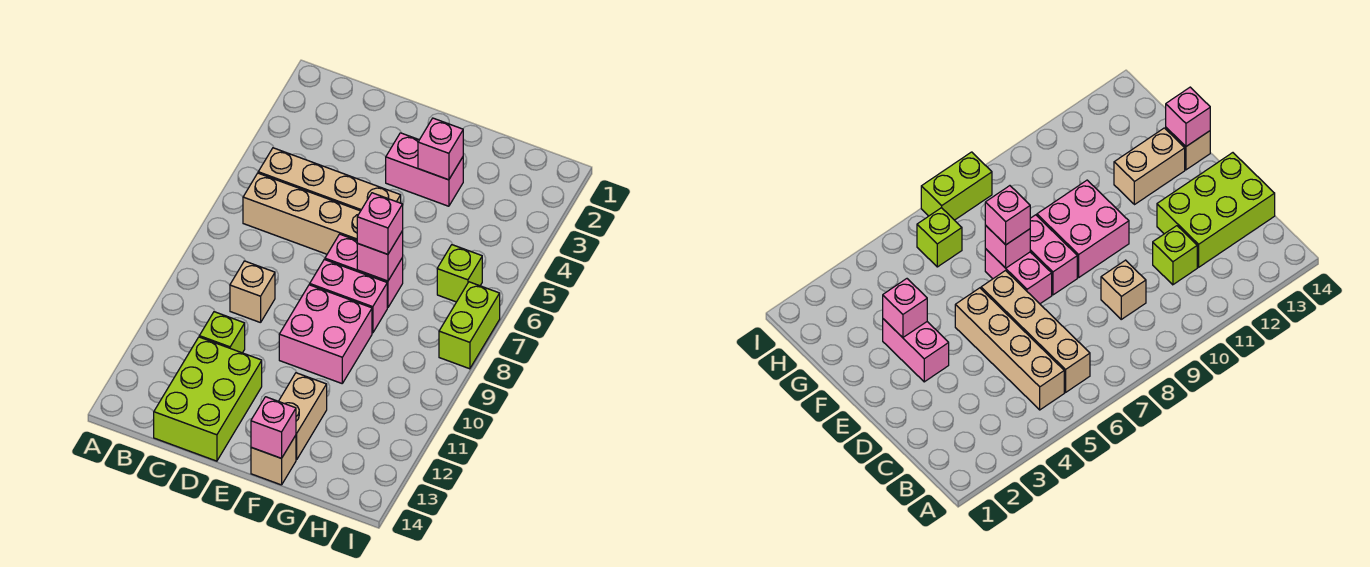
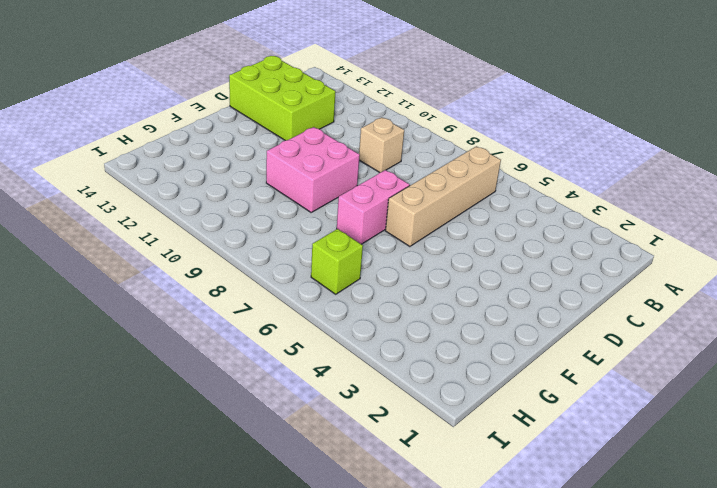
none -> tan brick B5:E5 level 1
none -> lime brick C11 level 1
none -> pink brick E3:F3 level 1

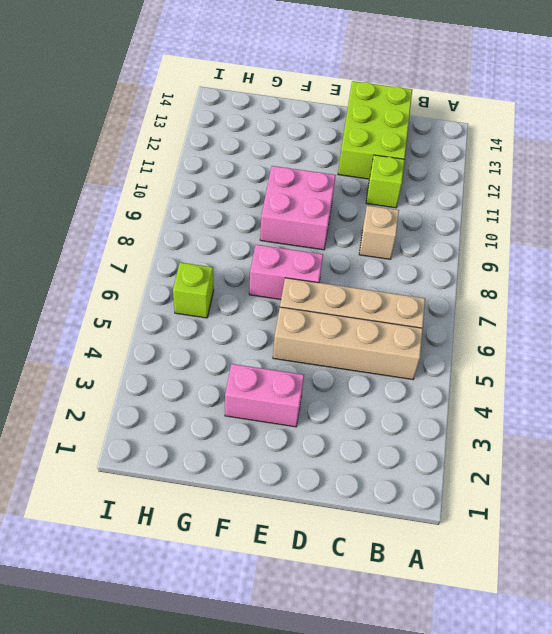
none -> pink brick E8:F8 level 1
none -> tan brick F12:F13 level 1
none -> tan brick F14 level 1

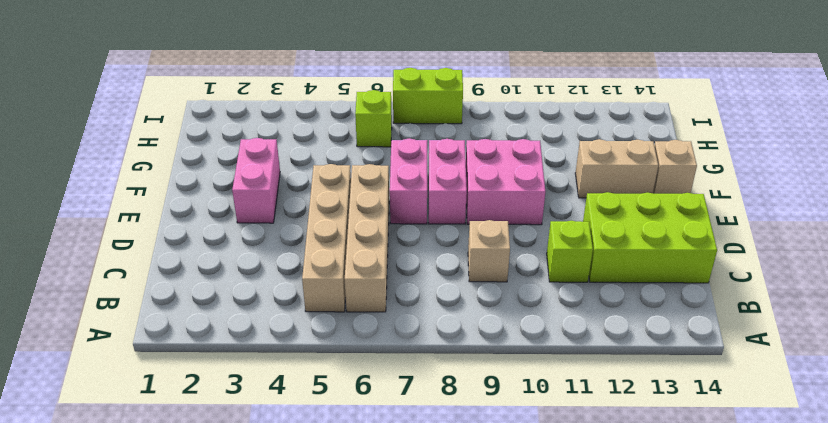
none -> pink brick F3 level 2
none -> pink brick F7 level 2
none -> pink brick F14 level 2

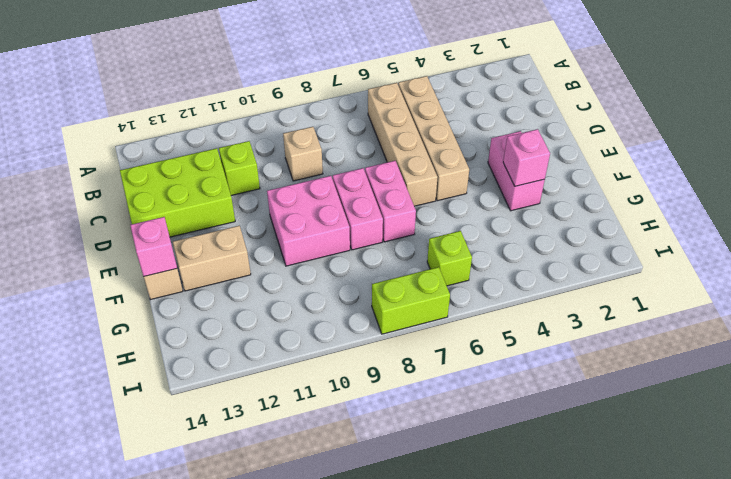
none -> pink brick F7 level 2
none -> pink brick F7 level 3

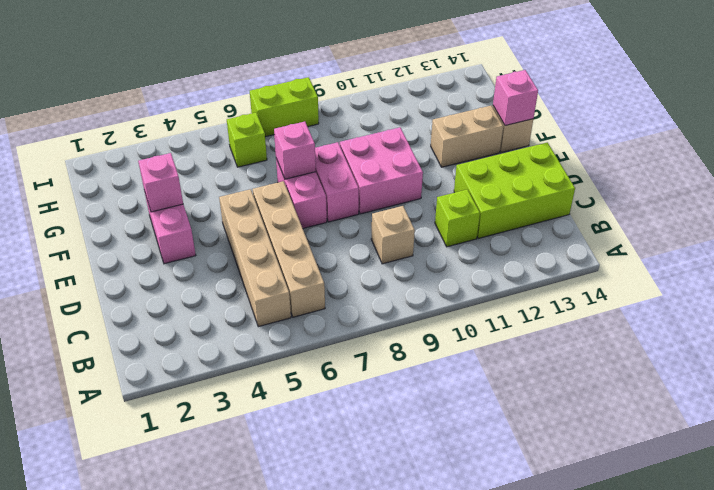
none -> pink brick F7 level 3

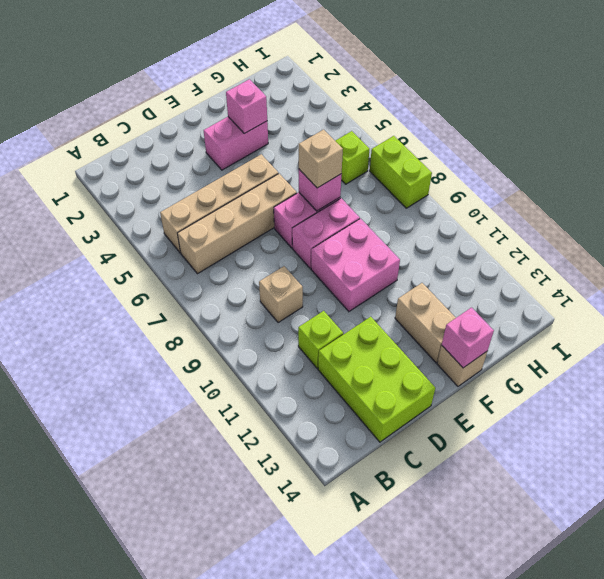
tan brick F7 level 3 -> pink brick F7 level 3

